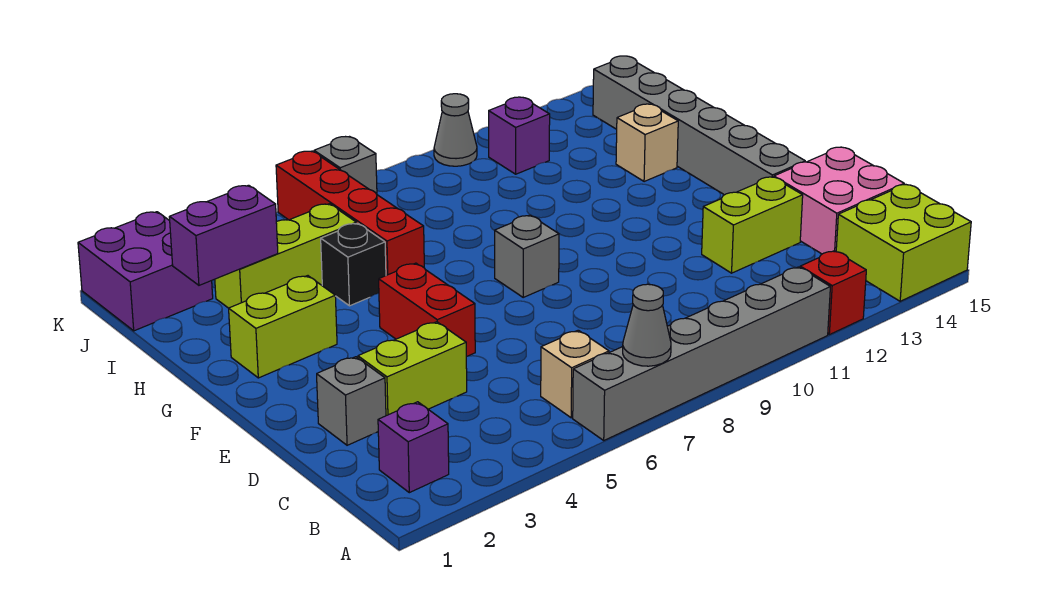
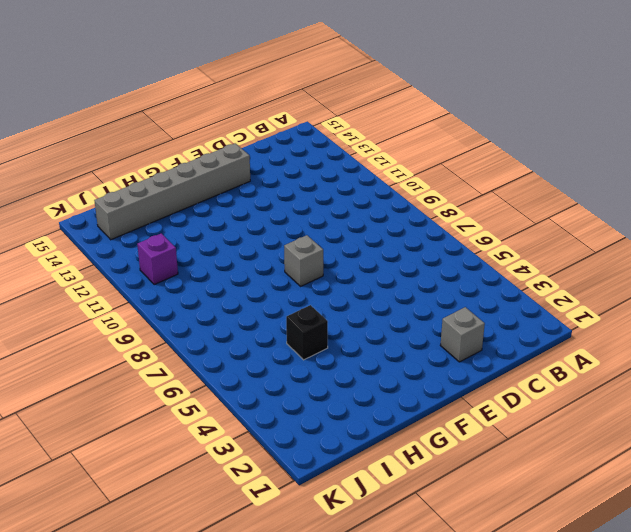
none -> grey brick A6:A11 level 1
none -> red brick A12 level 1
none -> lime brick A14:B15 level 1

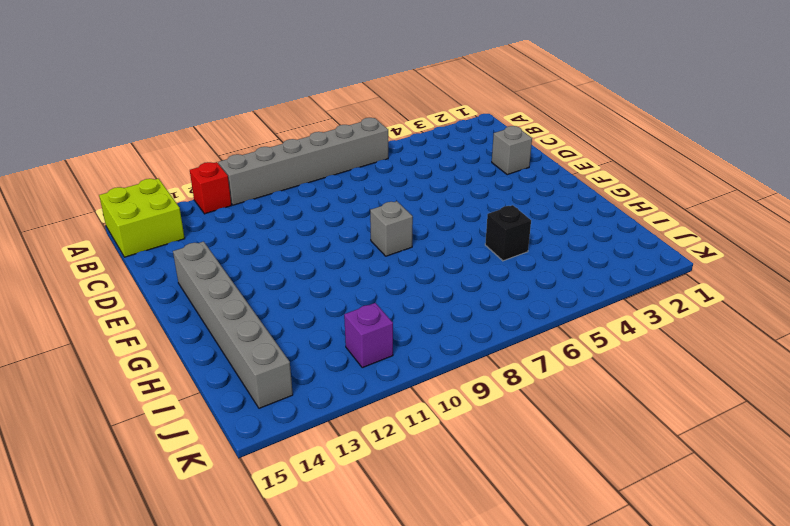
none -> purple brick B2 level 1
none -> tan brick B6 level 1
none -> pink brick C14:D15 level 1

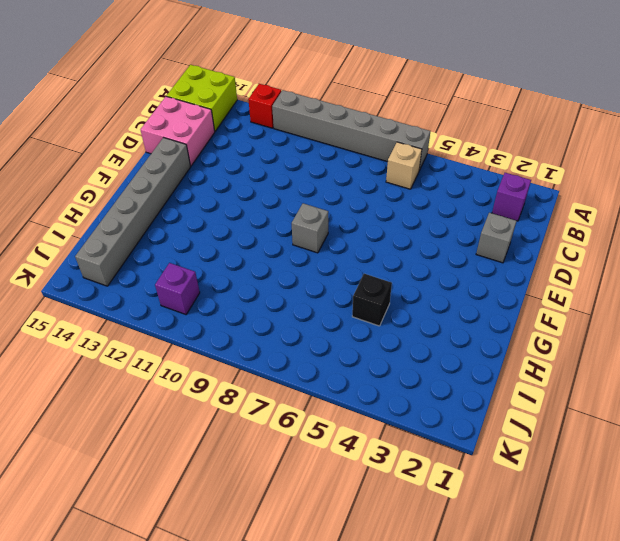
none -> lime brick D3:D4 level 1
none -> lime brick D12:D13 level 1
none -> red brick E5:F5 level 1

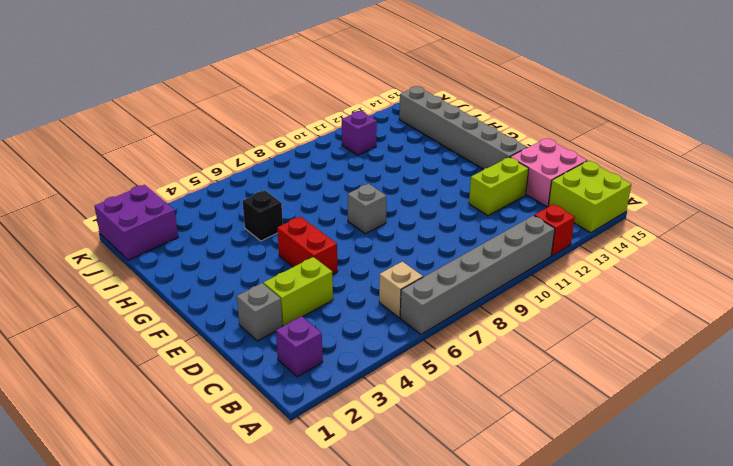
none -> lime brick G2:G3 level 1
none -> red brick H6:K6 level 1
none -> tan brick H13 level 1

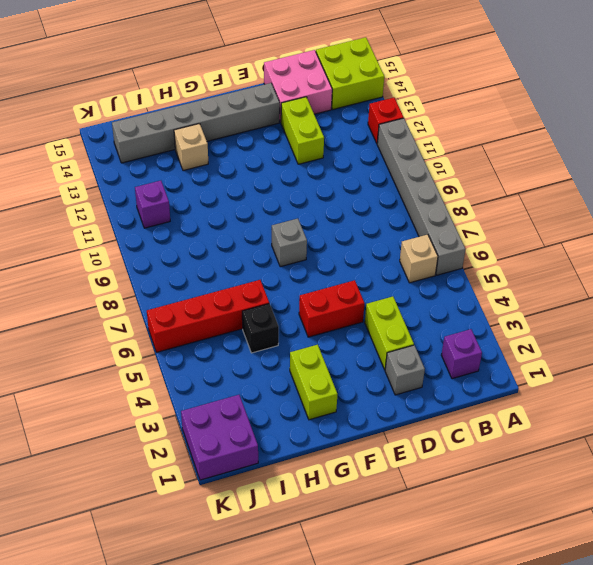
none -> lime brick I3:I5 level 1
none -> grey brick K7 level 1
none -> grey cone K10 level 1

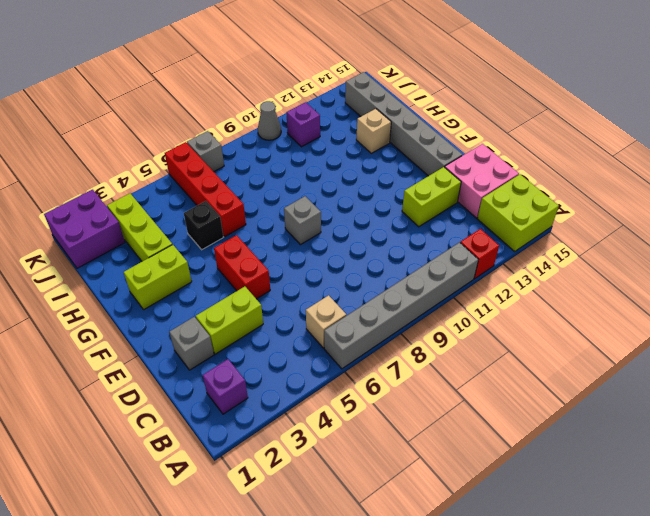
lime brick H3:J3 level 1 -> lime brick I3:I5 level 1
none -> grey cone A7 level 2
none -> purple brick I2:I3 level 2

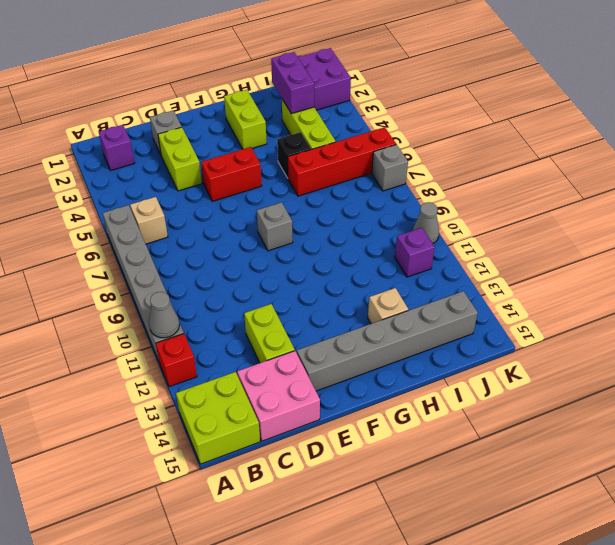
grey cone A11 level 2 -> grey cone A7 level 2

